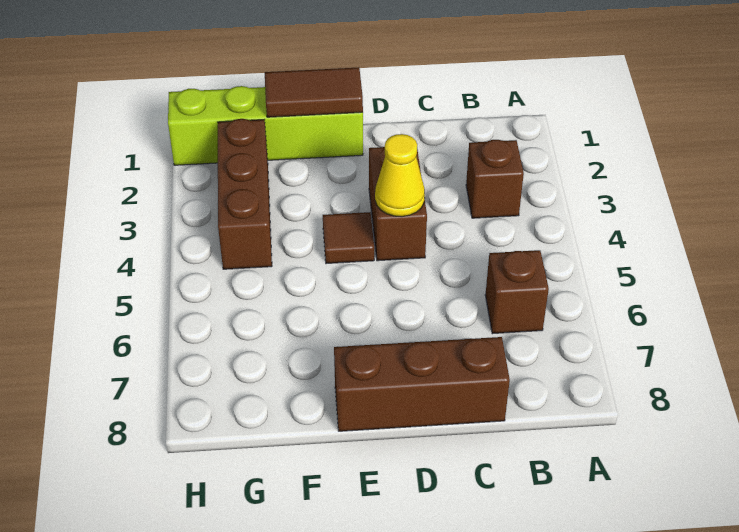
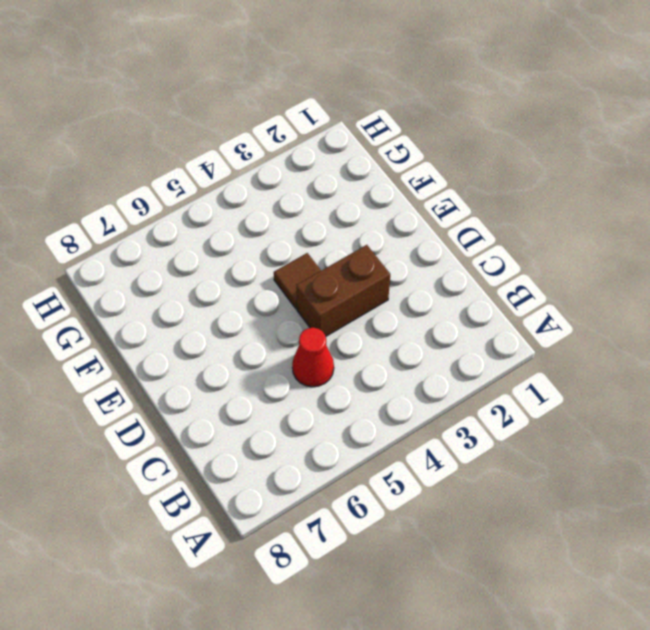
red cone C5 level 1 -> none
none -> brown brick B3 level 1
none -> brown brick B6 level 1

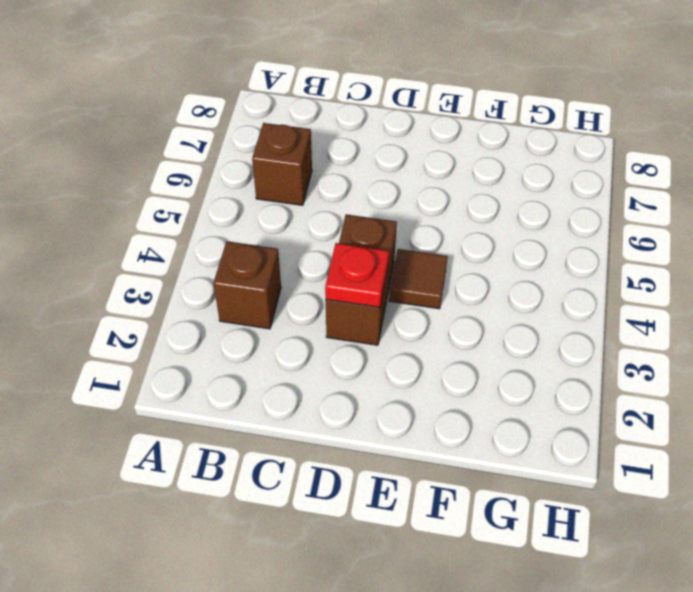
red plate D3 level 2 -> none
none -> brown brick C8:E8 level 1
none -> lime brick E1:H1 level 1

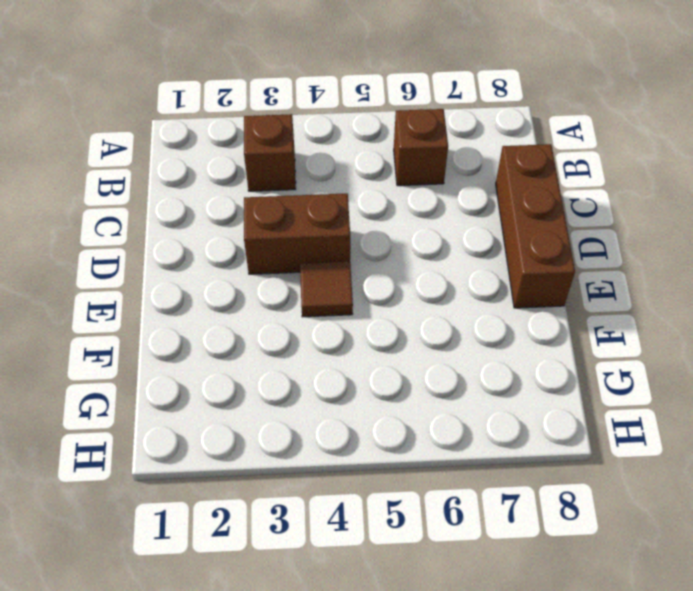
none -> lime brick E1:H1 level 1
none -> brown brick G2:G4 level 1

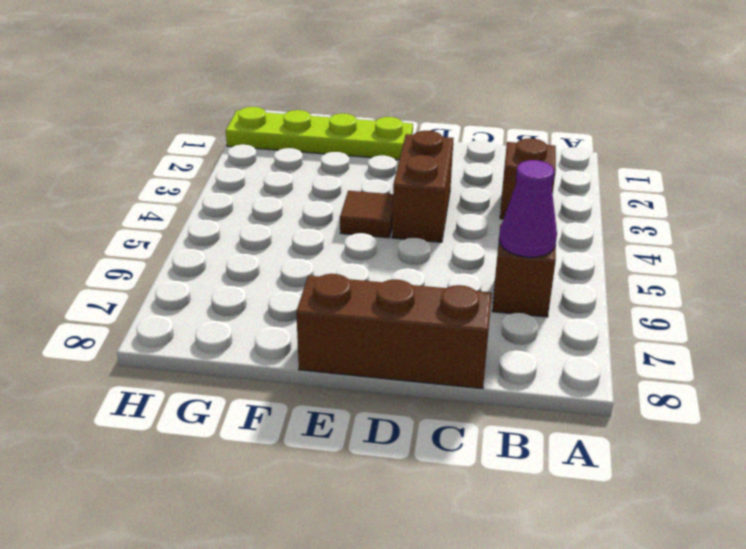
purple cone B6 level 2 -> none
lime plate E1:H1 level 1 -> lime brick E1:H1 level 1
none -> brown brick G2:G4 level 1
none -> yellow cone D4 level 2

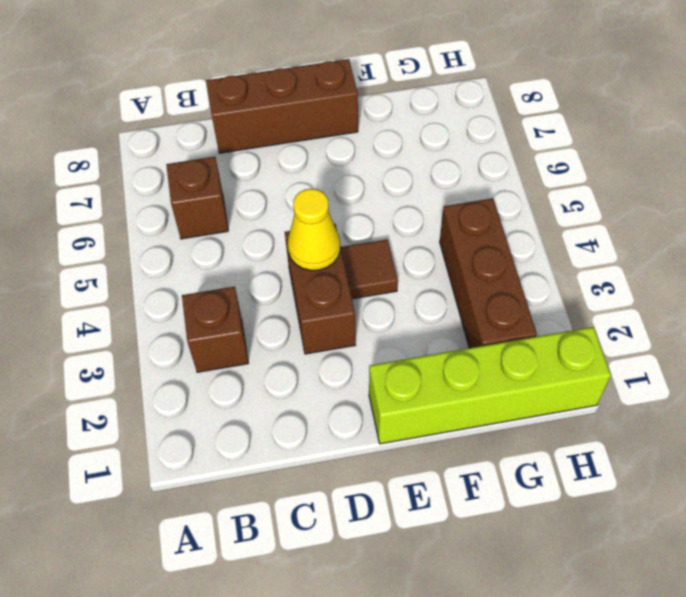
none -> brown tile E1:F1 level 2

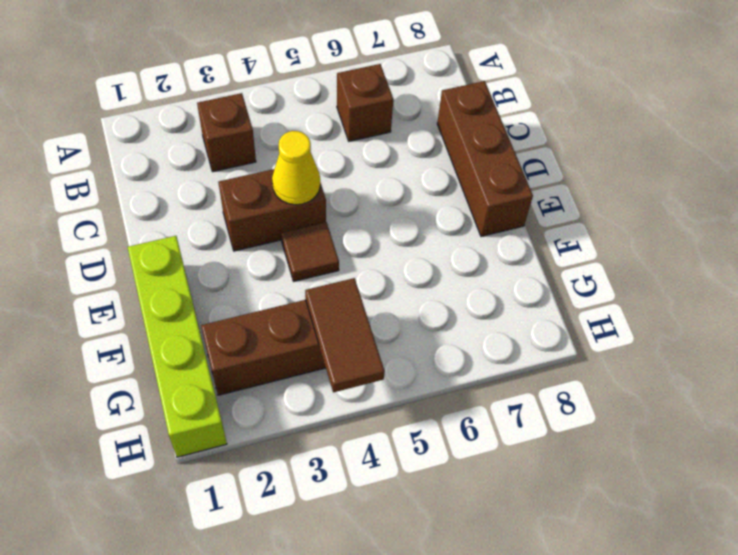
brown tile G4:H4 level 2 -> brown tile E1:F1 level 2

